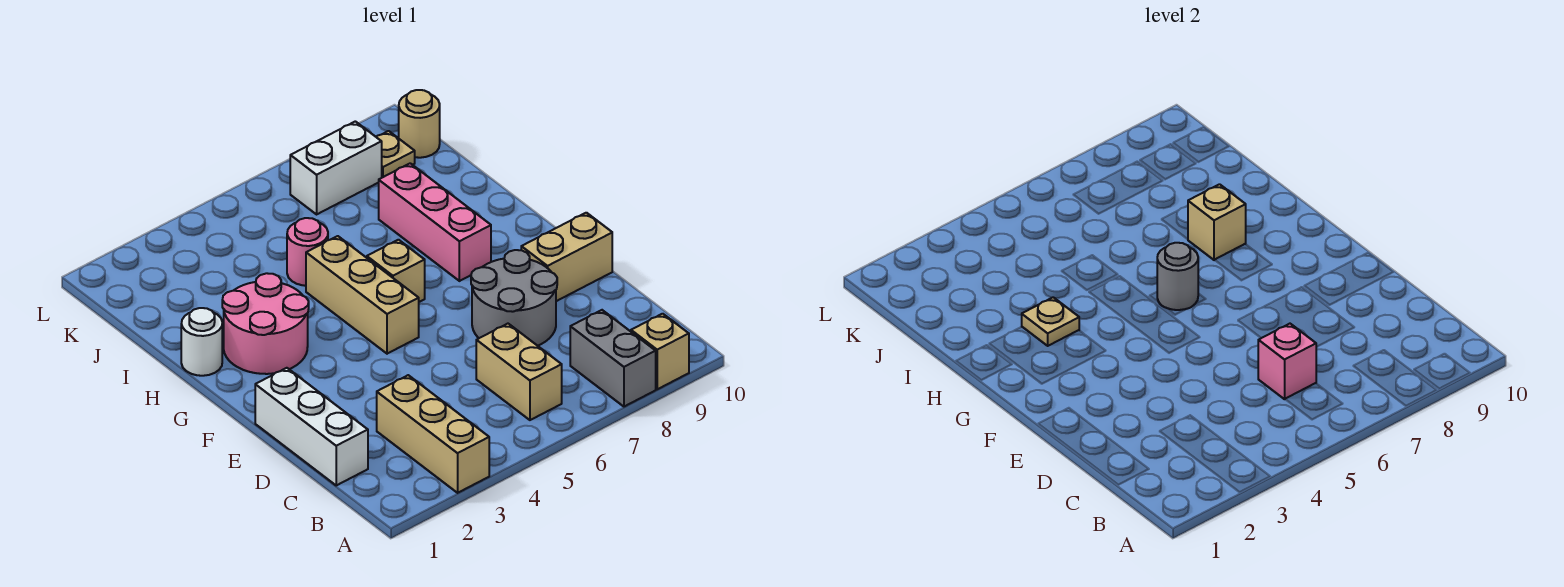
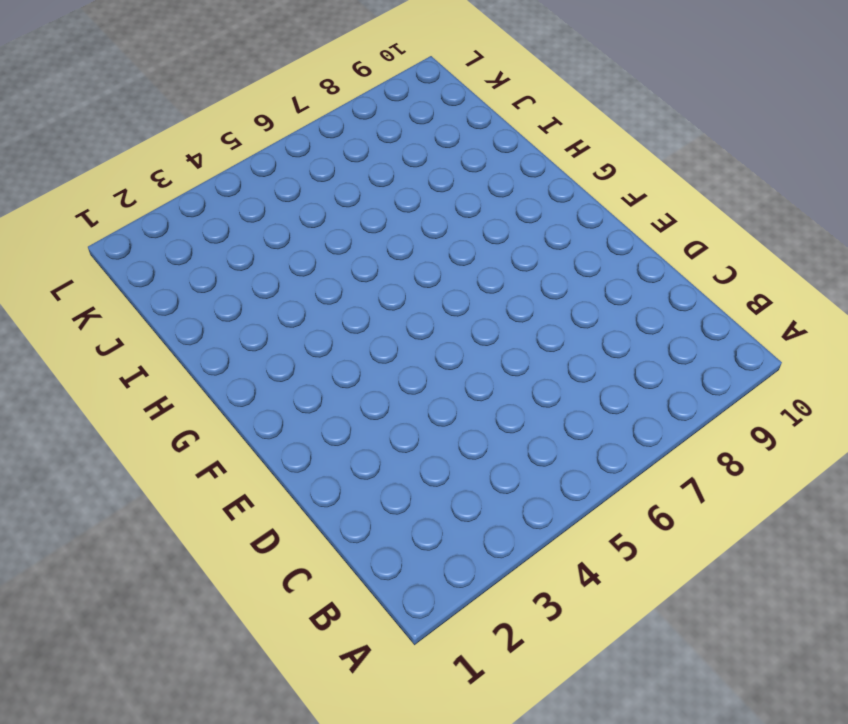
none -> tan brick A3:C3 level 1
none -> grey brick A8:B8 level 1
none -> tan brick A9 level 1

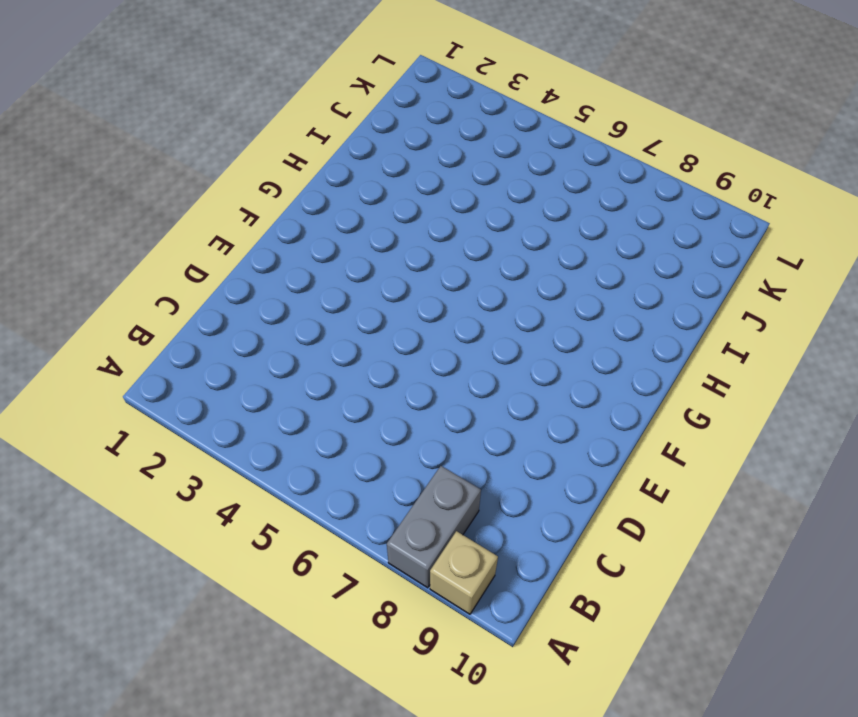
none -> tan brick A3:C3 level 1
none -> tan brick B6:C6 level 1
none -> white brick C1:E1 level 1

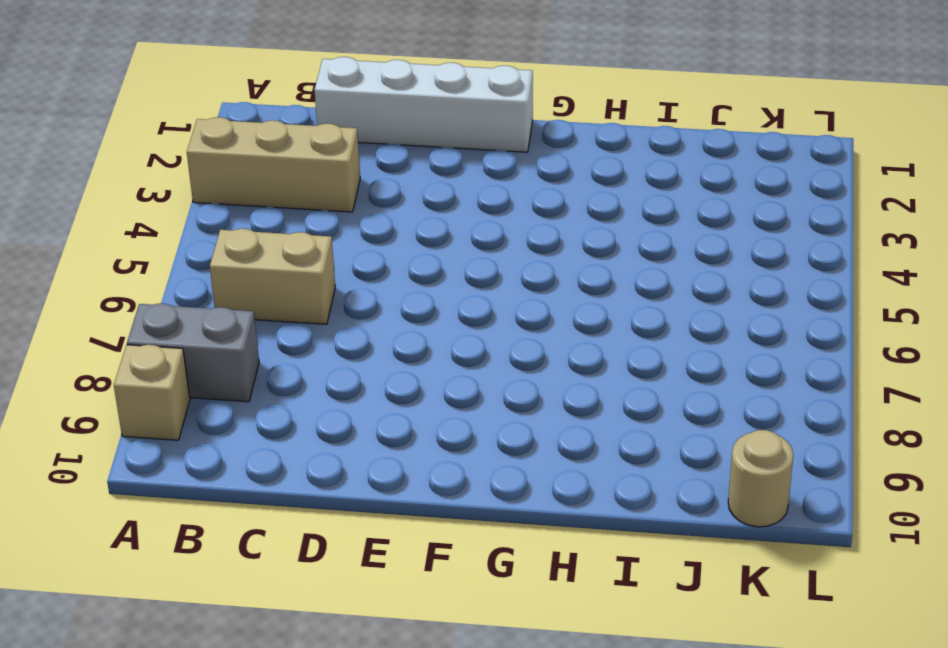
white brick C1:F1 level 1 -> white brick C1:E1 level 1
none -> grey round brick D7:E8 level 1
none -> tan brick E9:E10 level 1
none -> tan brick F5:H5 level 1

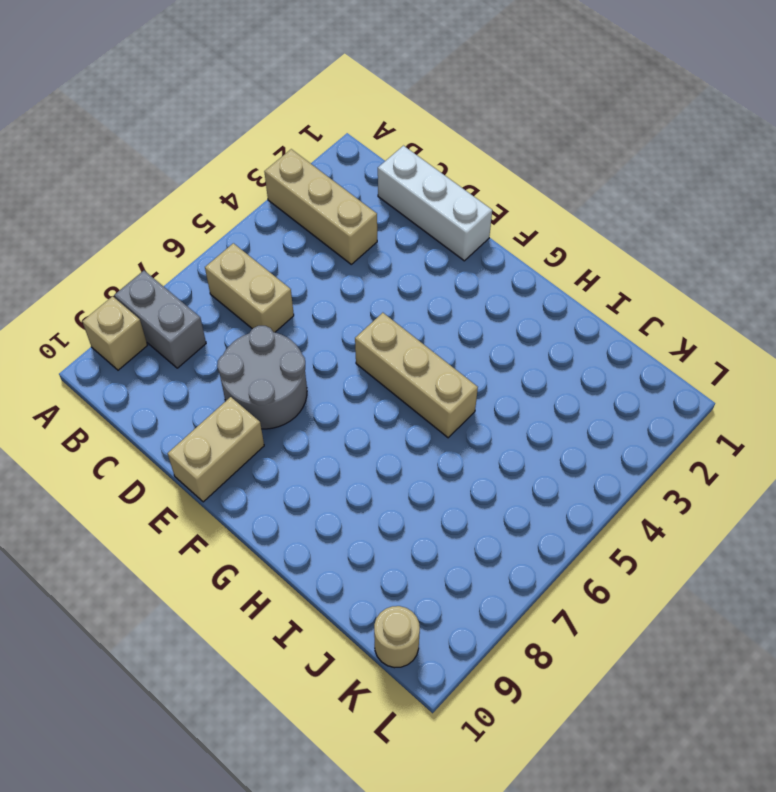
none -> pink round brick G2:H3 level 1
none -> tan brick G6 level 1
none -> pink brick G8:I8 level 1

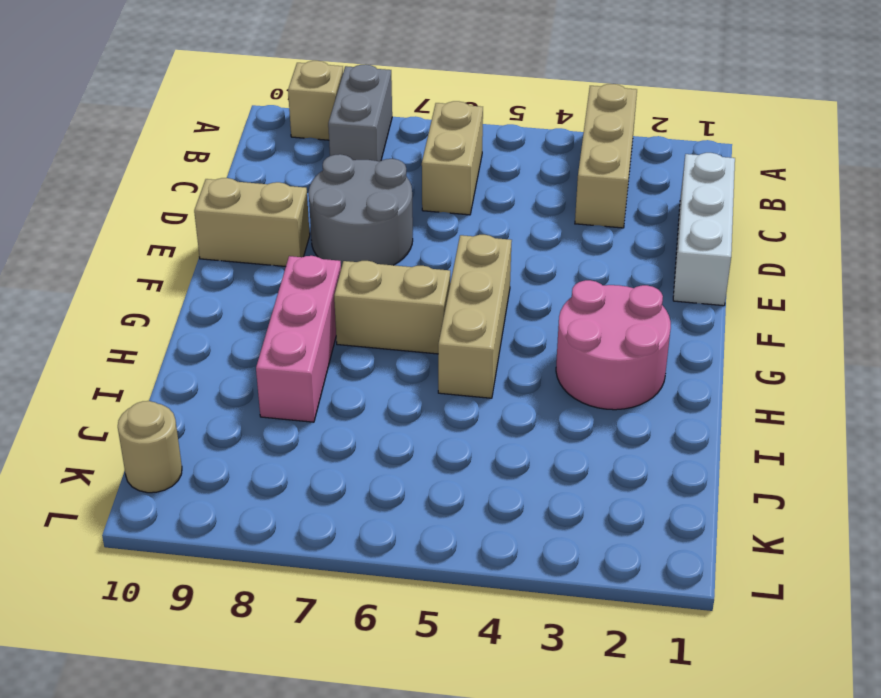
tan brick G6:G7 level 1 -> tan brick G6 level 1
none -> white round brick H1 level 1
none -> pink round brick I5 level 1
none -> white brick K7:K8 level 1

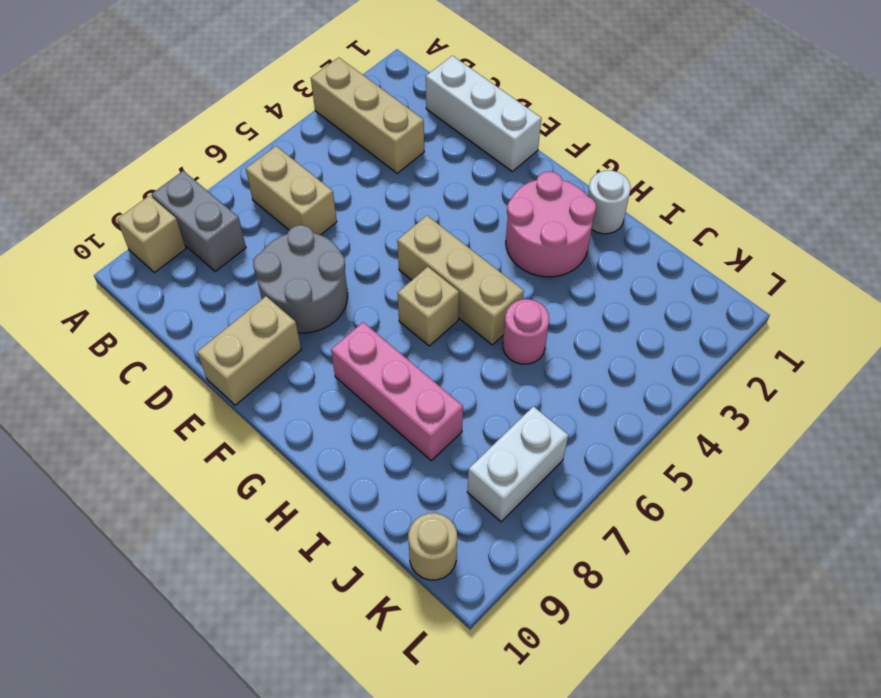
none -> tan plate K9 level 1
none -> pink brick C6 level 2
none -> grey round brick G6 level 2

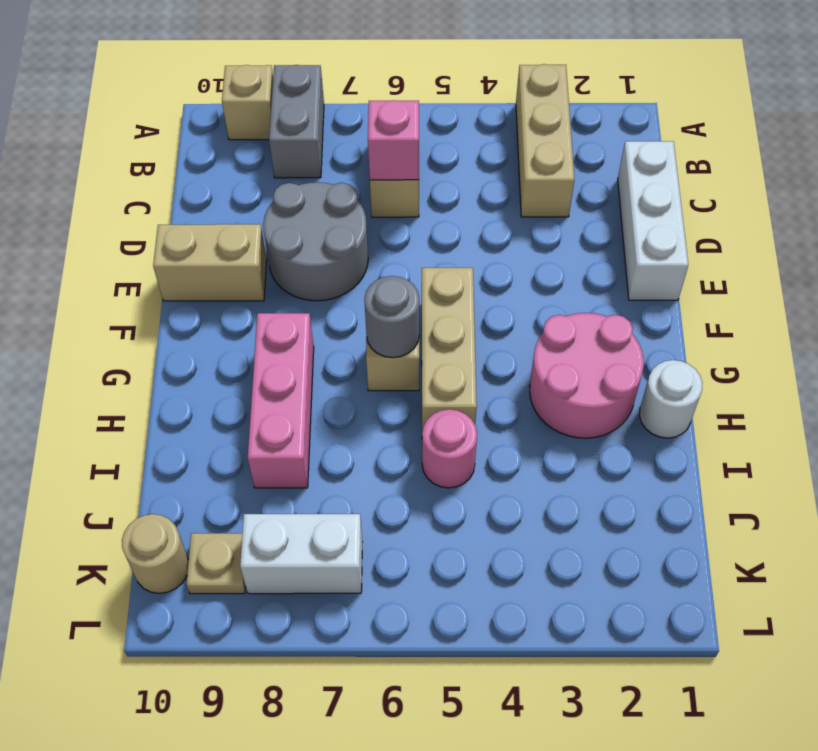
none -> tan plate H3 level 2
none -> tan brick H8 level 2

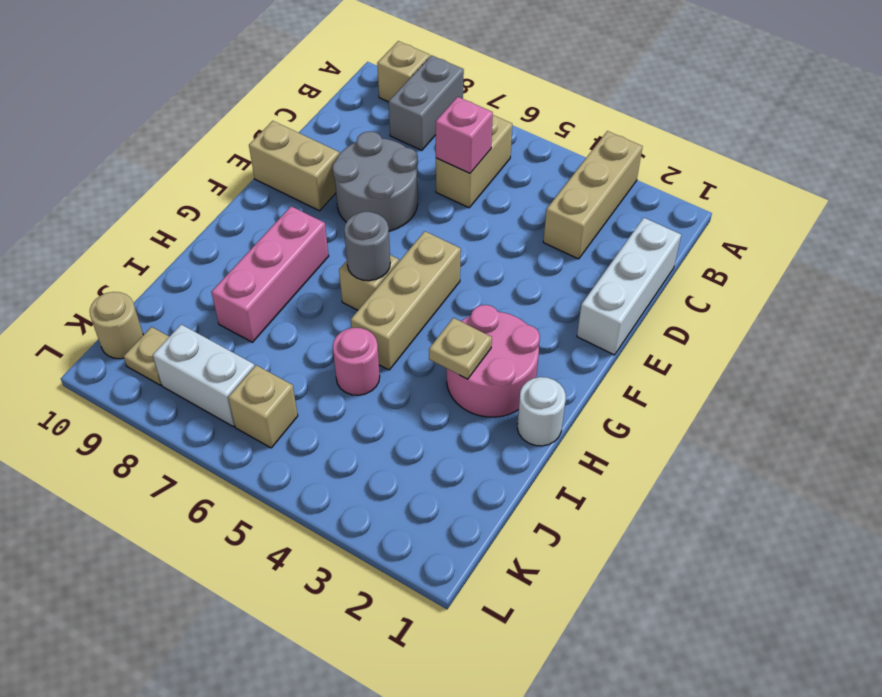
tan brick K6 level 1 -> tan brick H8 level 2

